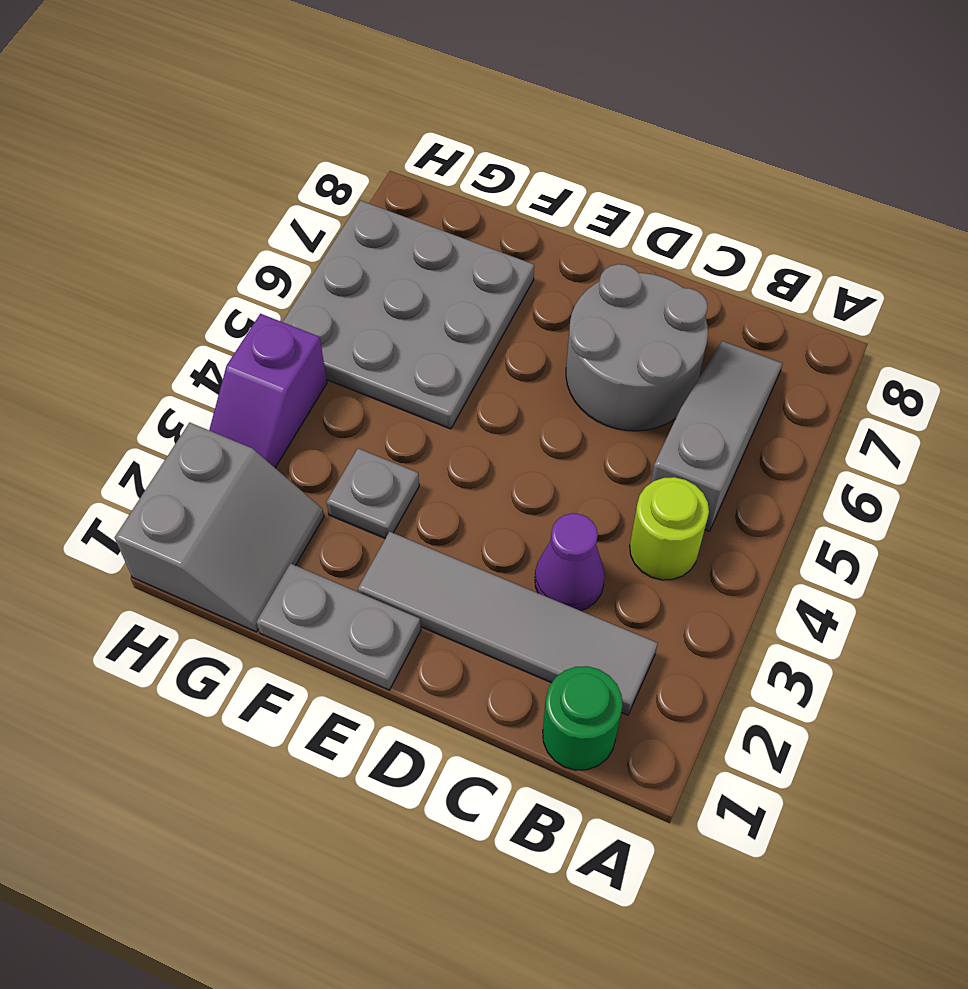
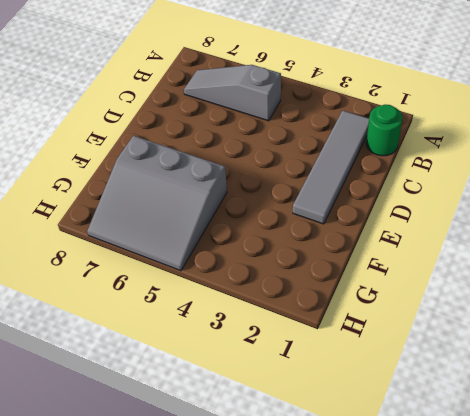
grey slope F5:H7 level 1 top F -> grey plate F5:H7 level 1
none -> lime round brick B4 level 1
none -> purple cone C3 level 1

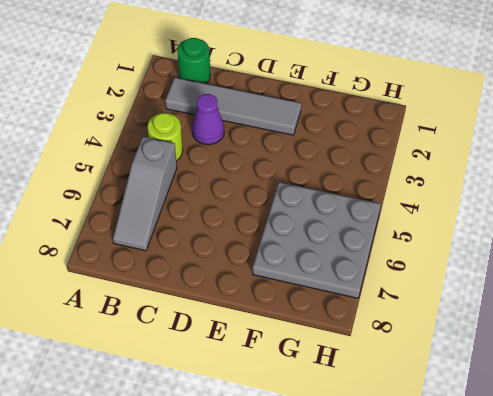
none -> grey round brick C6:D7 level 1
none -> grey plate E1:F1 level 1

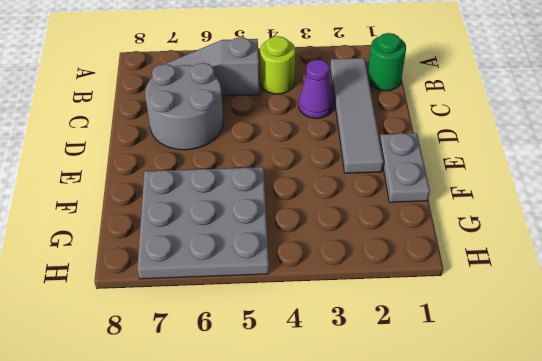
none -> grey plate F3 level 1
none -> grey slope G1:H2 level 1 top H

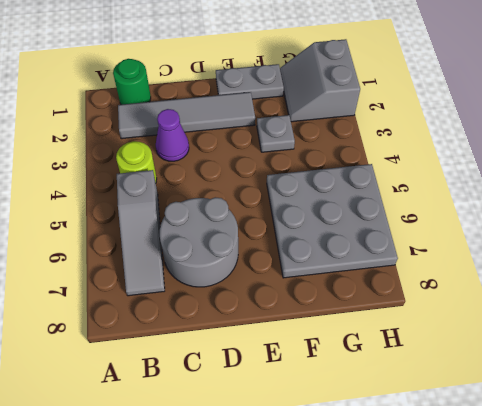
none -> purple slope H3:H4 level 1 top 4

